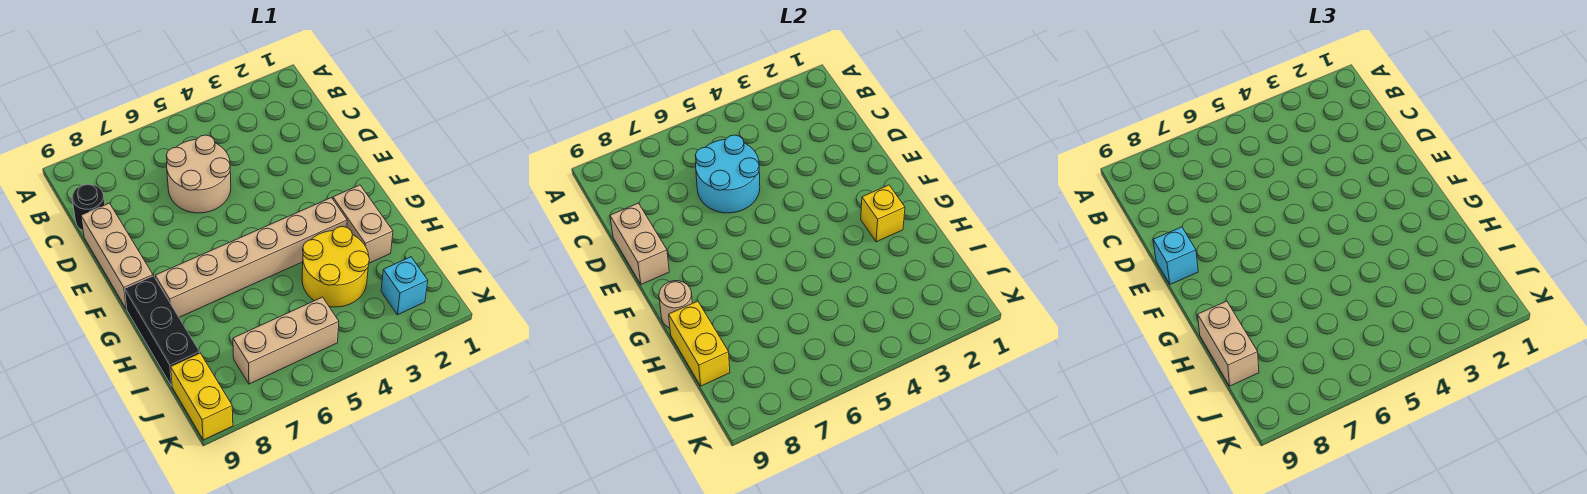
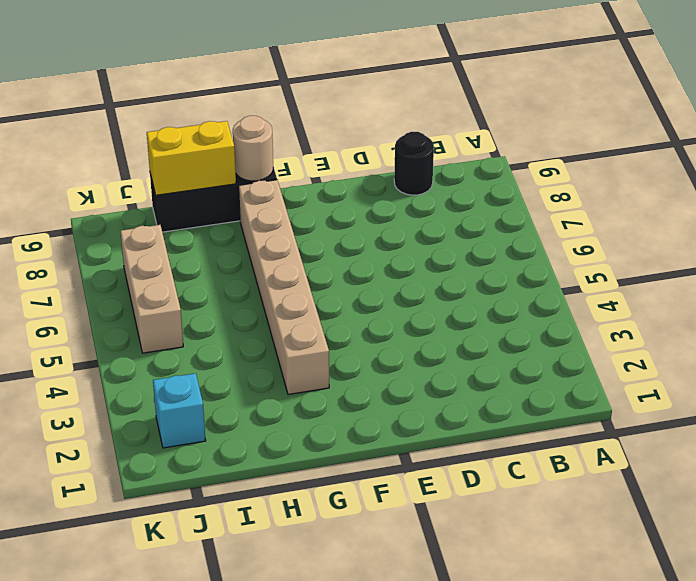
none -> tan round brick C5:D6 level 1
none -> tan brick D9:F9 level 1
none -> tan brick G2:H2 level 1

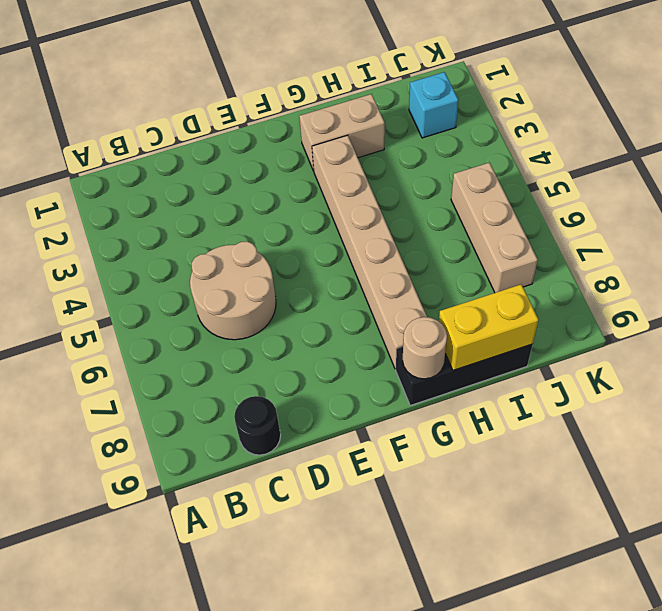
none -> tan brick D9:F9 level 1
none -> yellow round brick H3:I4 level 1
none -> yellow brick J9:K9 level 1

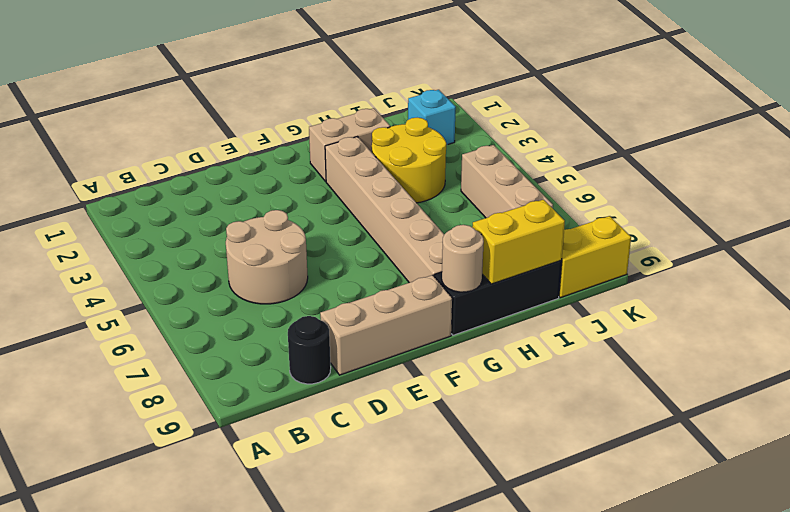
none -> cyan round brick C5:D6 level 2
none -> tan brick D9:E9 level 2
none -> yellow brick G2 level 2

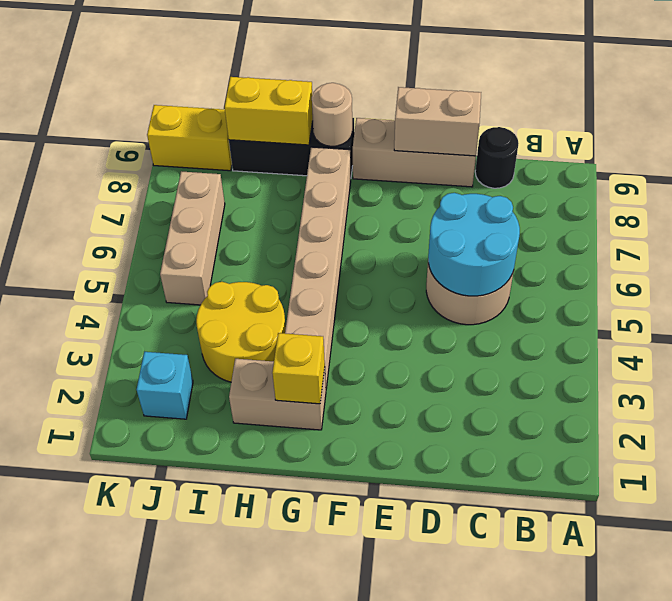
none -> cyan brick E9 level 3
none -> tan brick H9:I9 level 3

